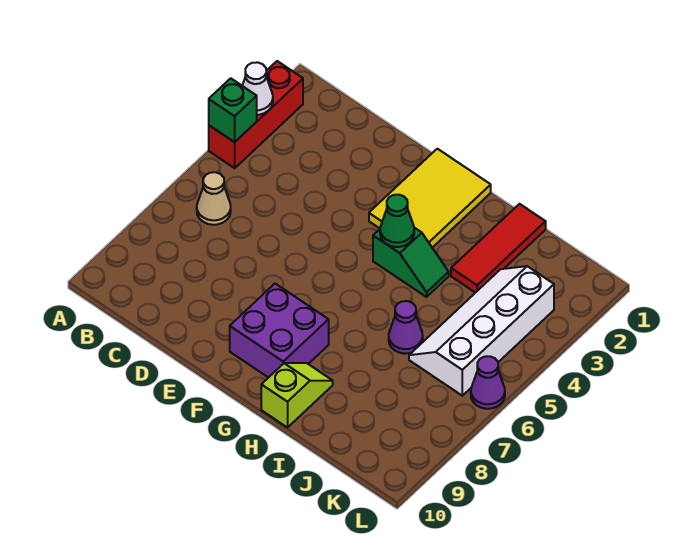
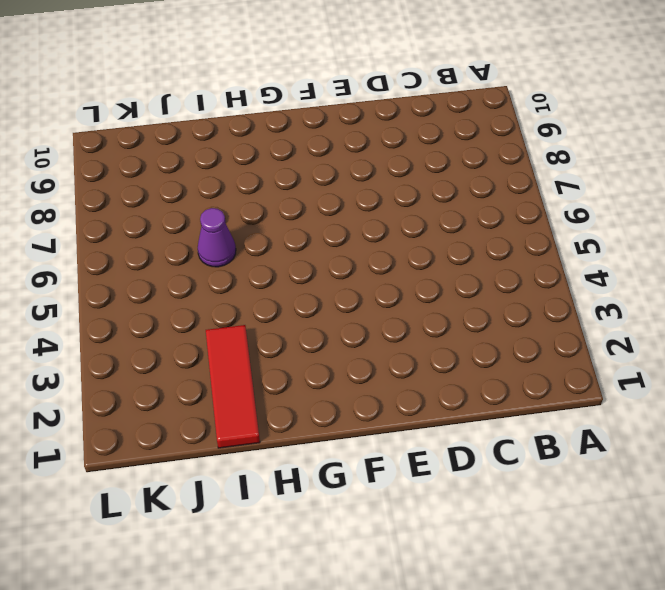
none -> red brick A2:A4 level 1
none -> tan cone B6 level 1
none -> yellow tile F1:G3 level 1

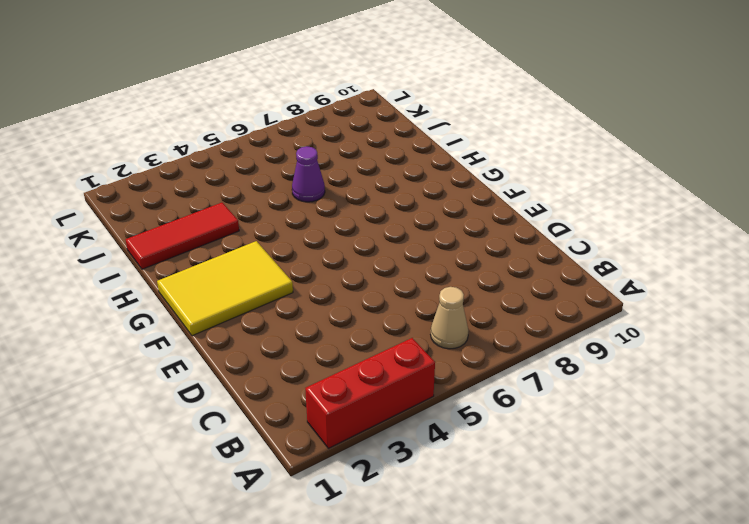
none -> purple brick F8:G9 level 1
none -> green slope G4:H4 level 1 top G
none -> lime slope H9:H10 level 1 top 10

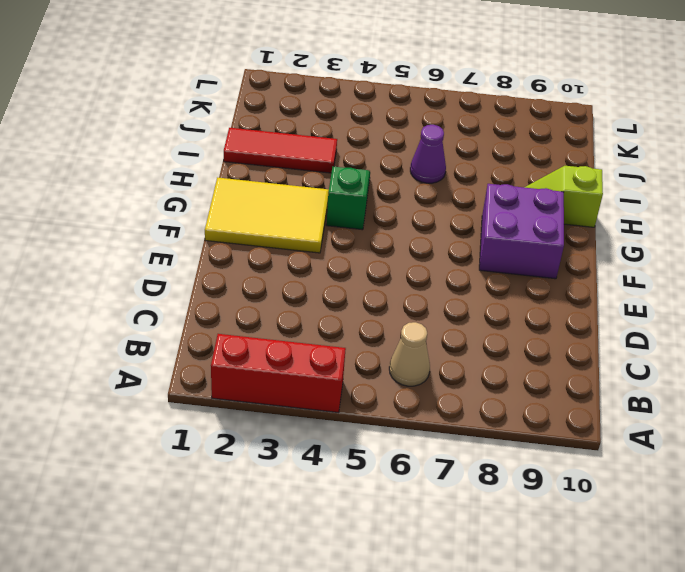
none -> white slope J3:K6 level 1 top K
none -> purple cone L6 level 1
none -> white cone A3 level 2

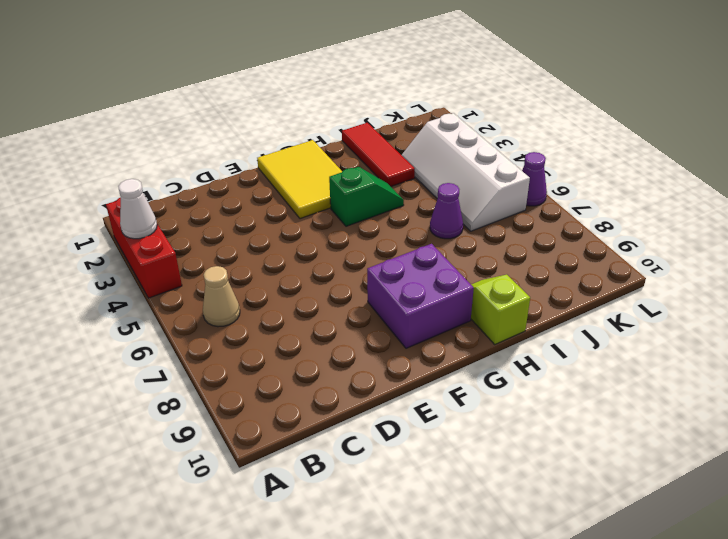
none -> green brick A4 level 2
none -> green cone G4 level 2

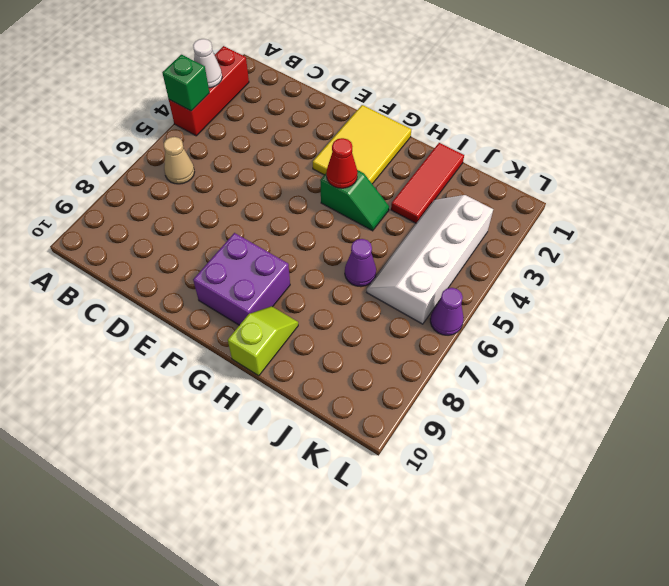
red cone G4 level 2 -> green cone G4 level 2

